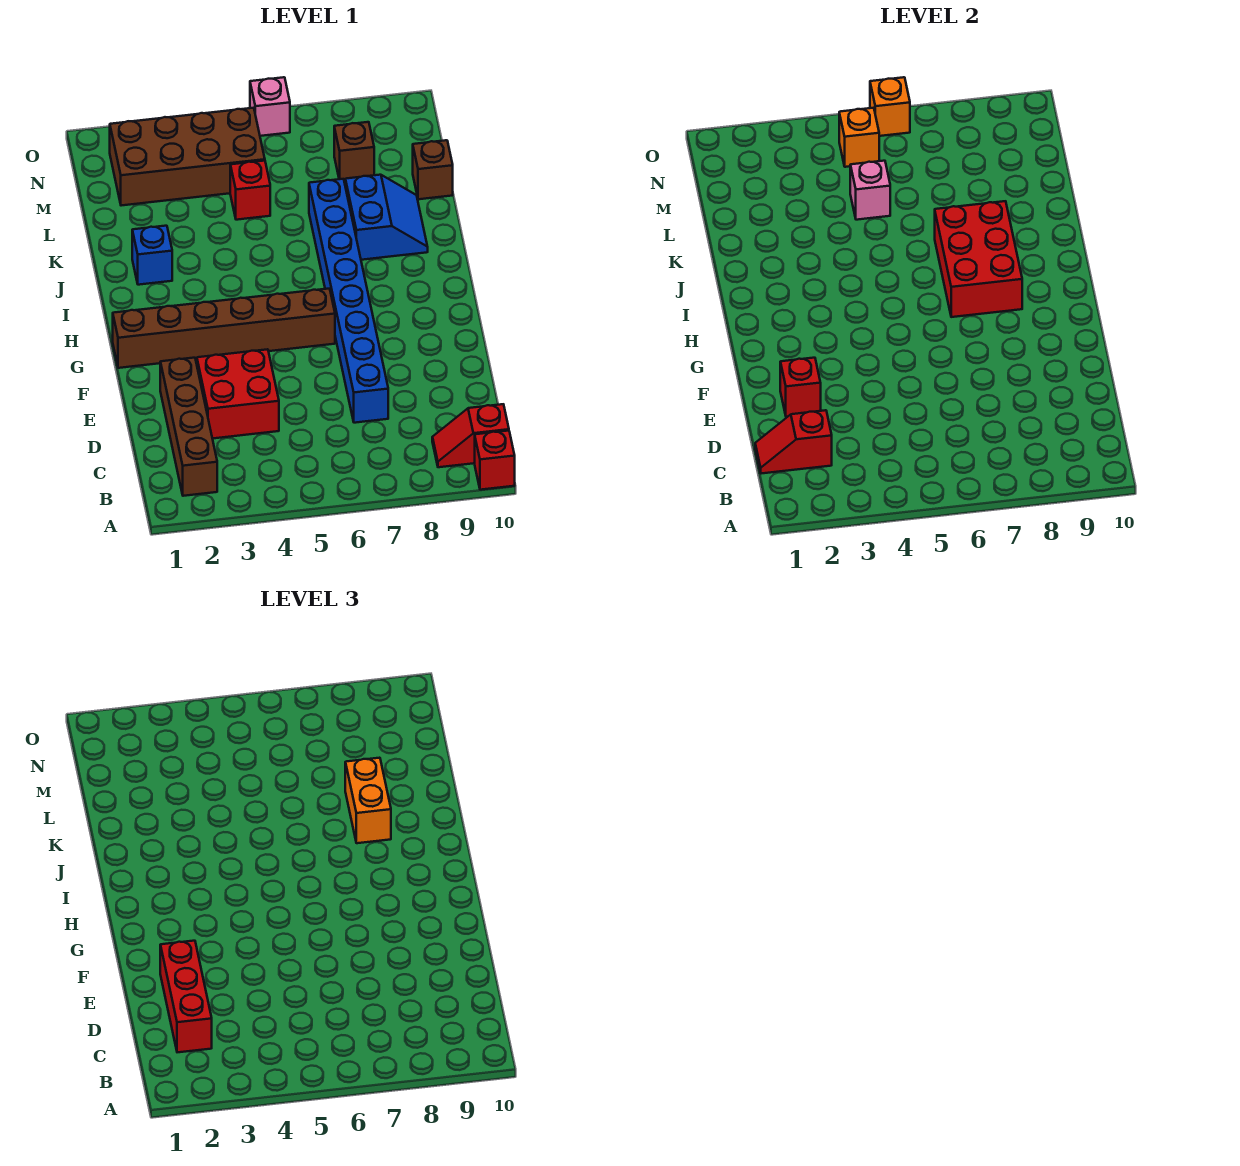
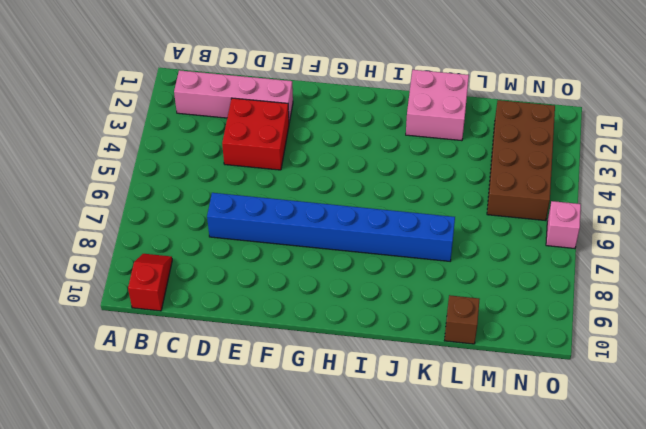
pink brick B2:E2 level 1 -> brown brick B2:E2 level 1
pink brick J1:K2 level 1 -> blue brick J2 level 1
none -> red brick A10 level 1
none -> brown brick G1:G6 level 1
none -> blue slope J8:K9 level 1 top 8

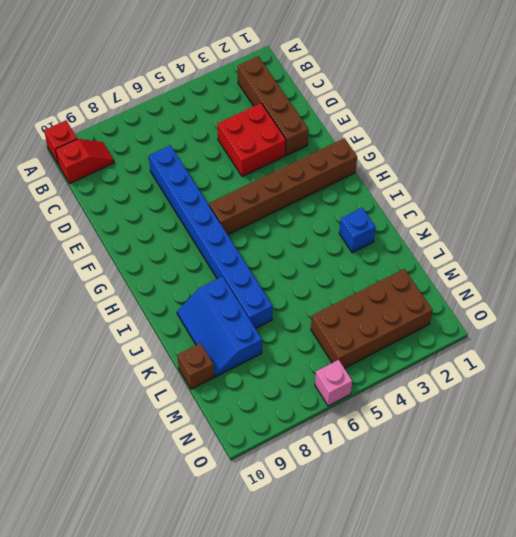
blue slope J8:L9 level 1 top 8 -> blue slope J8:K9 level 1 top 8
none -> red brick L5 level 1
none -> brown brick M8 level 1
none -> red slope C1:C2 level 2 top 2

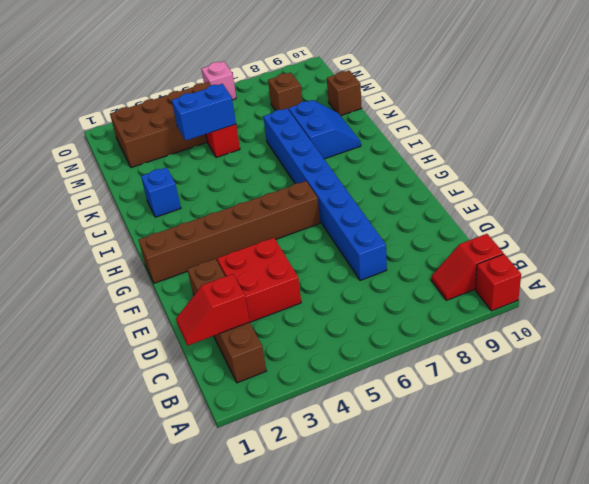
blue brick L4:L5 level 2 -> pink brick L5 level 2
none -> red brick E2 level 2
none -> red brick H7:J8 level 2
none -> orange brick N5 level 2

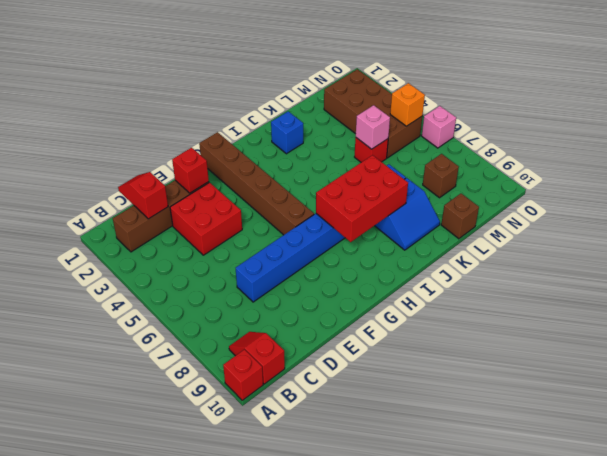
none -> orange brick O6 level 2
none -> red brick C2:E2 level 3
none -> orange brick J8:K8 level 3

